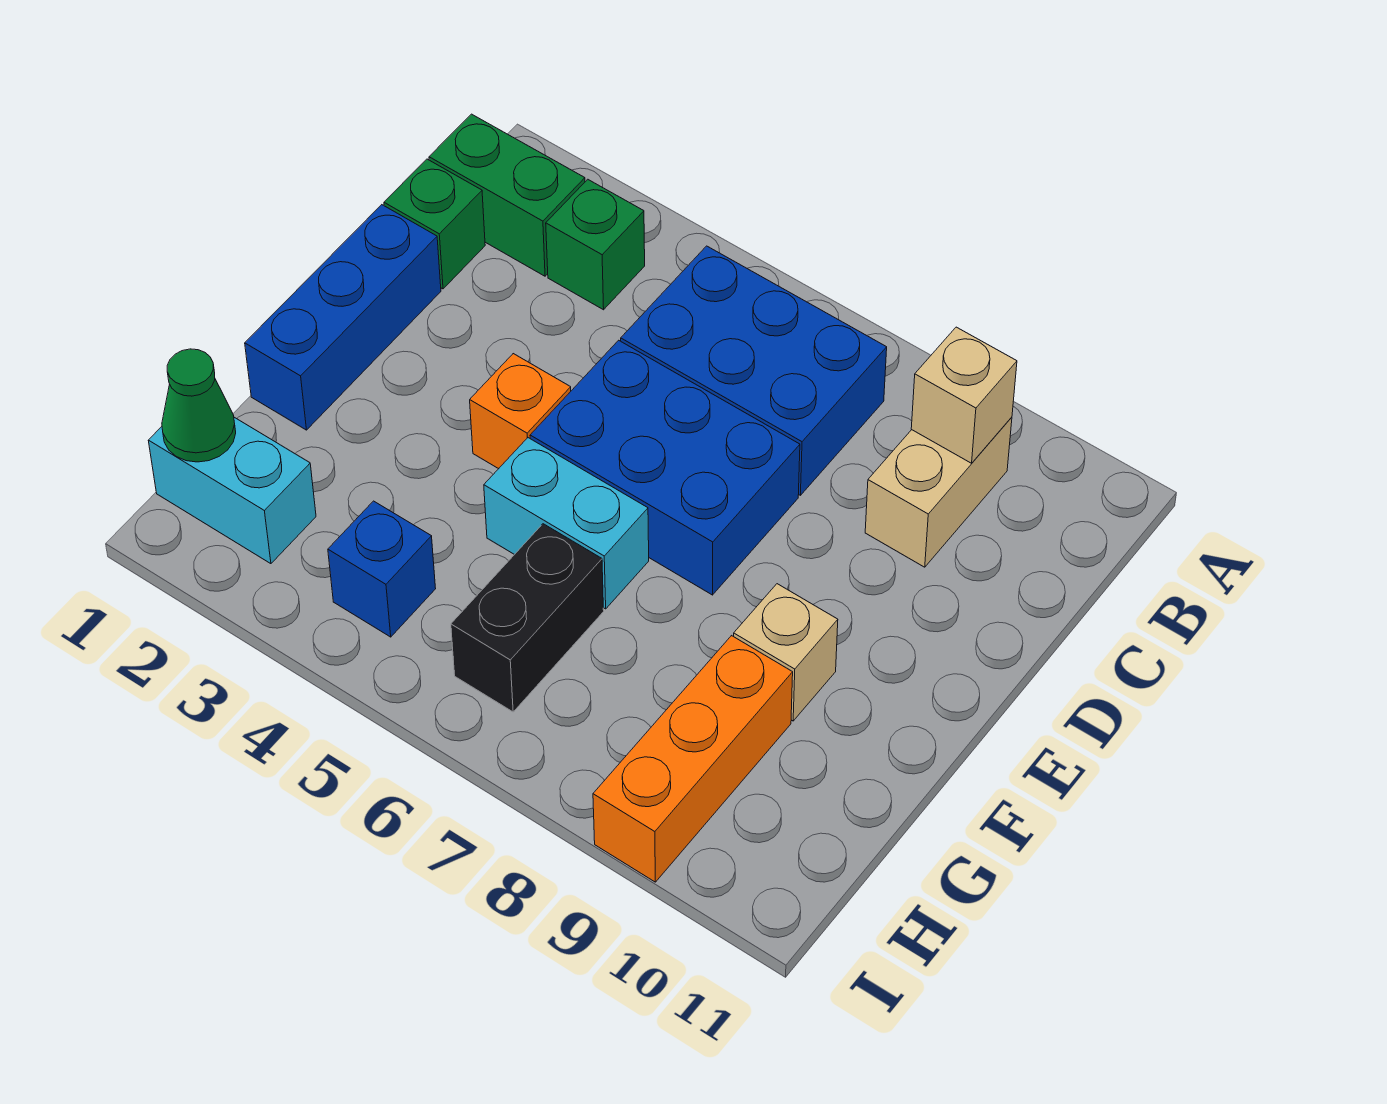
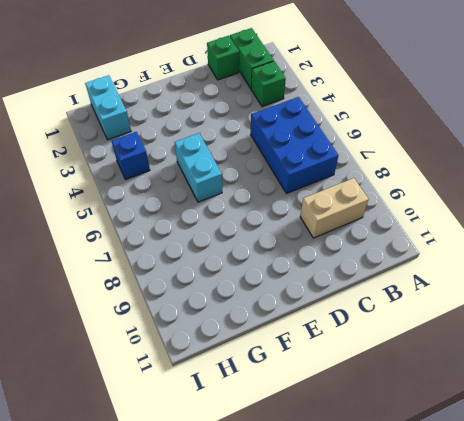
none -> blue brick D1:F1 level 1
none -> blue brick D5:E7 level 1
none -> orange brick E4 level 1

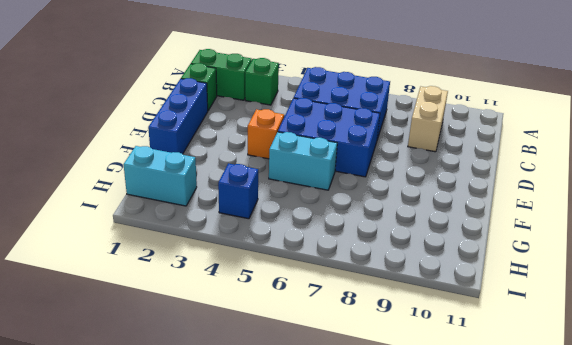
none -> tan brick F9 level 1
none -> black brick G6:H6 level 1
none -> orange brick G9:I9 level 1

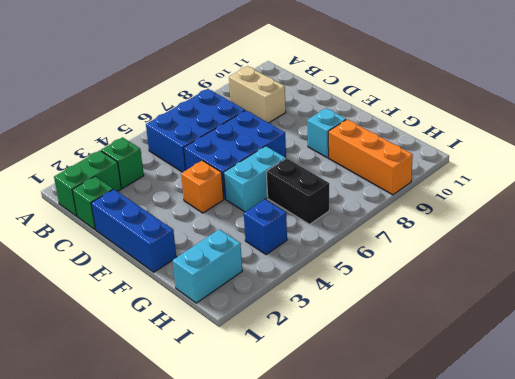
cyan brick F9 level 1 -> tan brick F9 level 1
none -> tan brick B9 level 2
none -> green cone H1 level 2

